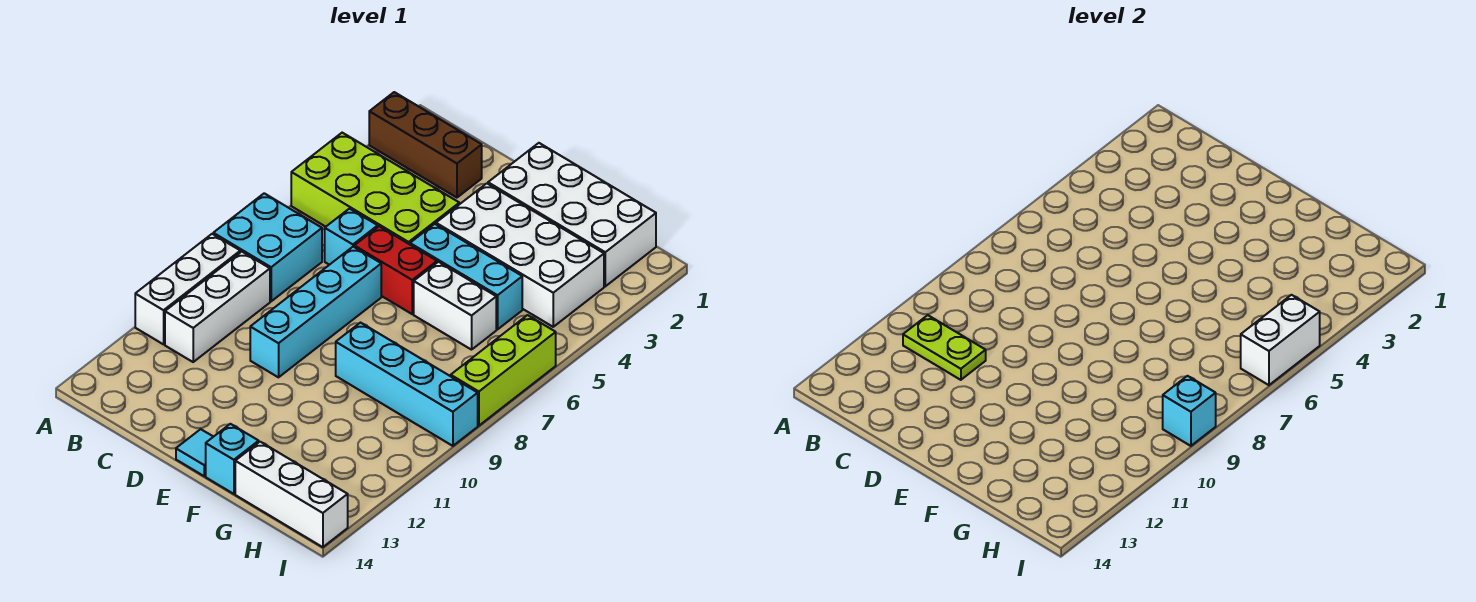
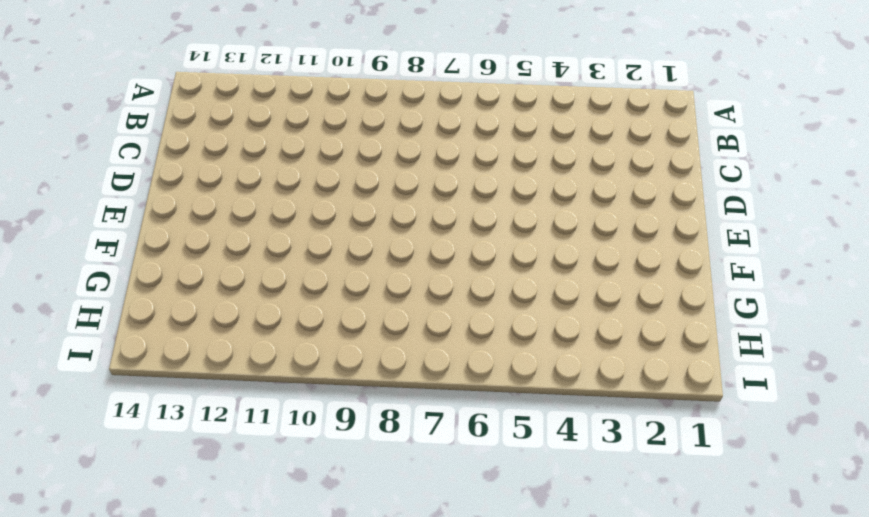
none -> brown brick A2:C2 level 1
none -> lime brick A4:D5 level 1
none -> cyan brick A7:B8 level 1

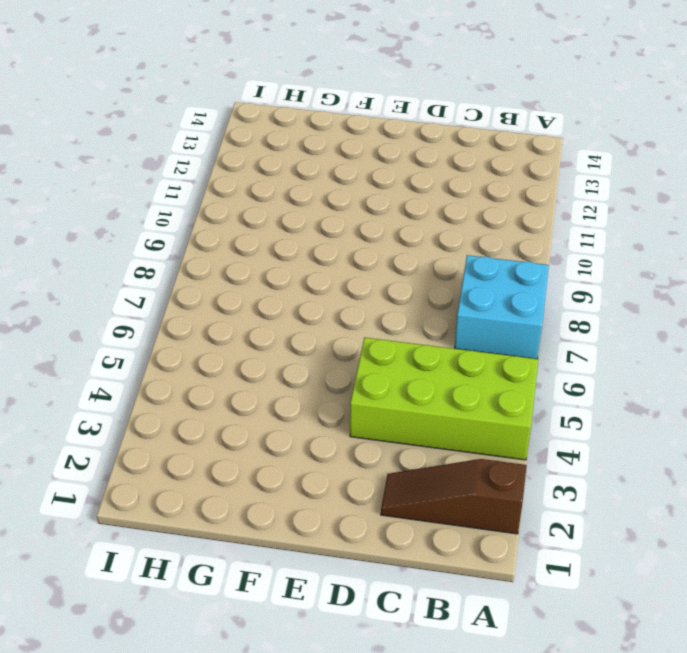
brown slope A2:C2 level 1 top A -> brown brick A2:C2 level 1
none -> white brick A9:A11 level 1
none -> white brick B9:B11 level 1
none -> cyan brick C6 level 1

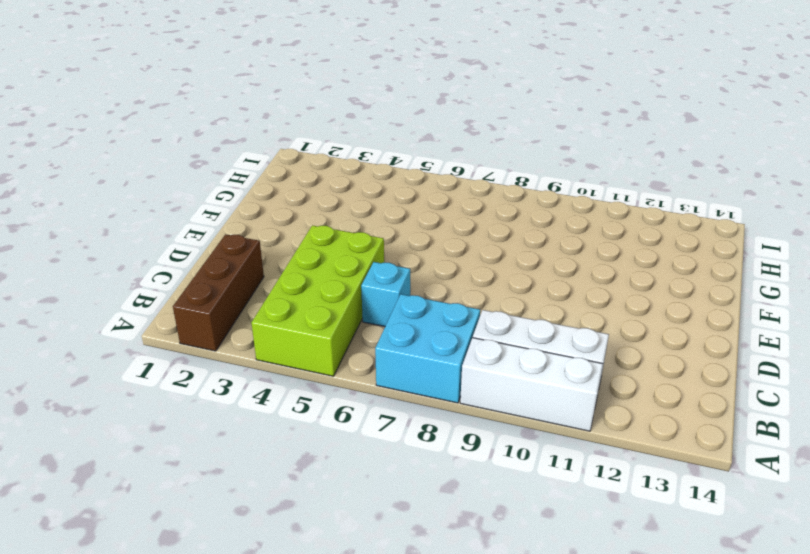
none -> red brick D6:E6 level 1
none -> cyan brick D7:D10 level 1
none -> white brick E1:H2 level 1

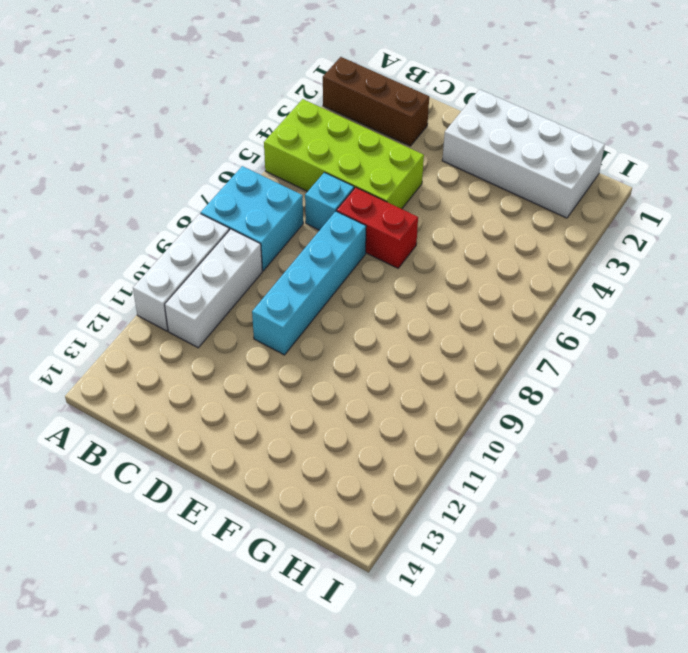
none -> white brick E3:H4 level 1
none -> cyan brick E5:G5 level 1
none -> cyan tile E14 level 1

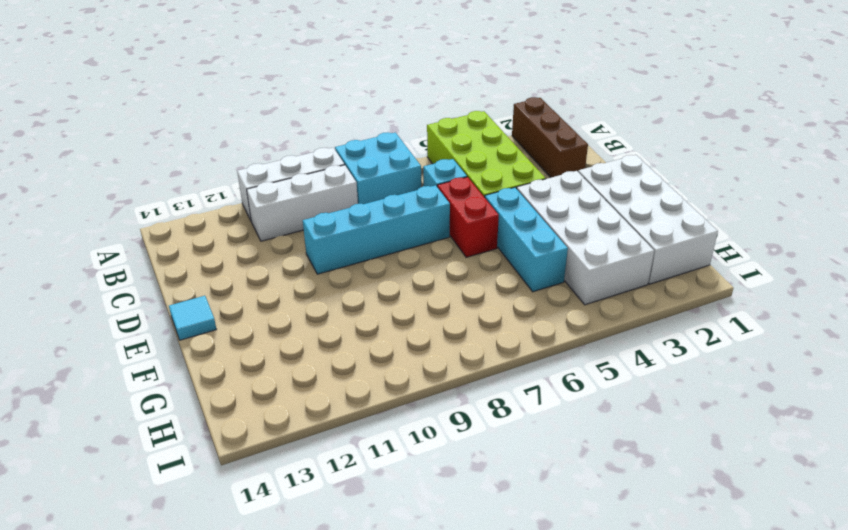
none -> white brick F6:G6 level 1
none -> cyan brick F9:I9 level 1
none -> cyan brick F14 level 1

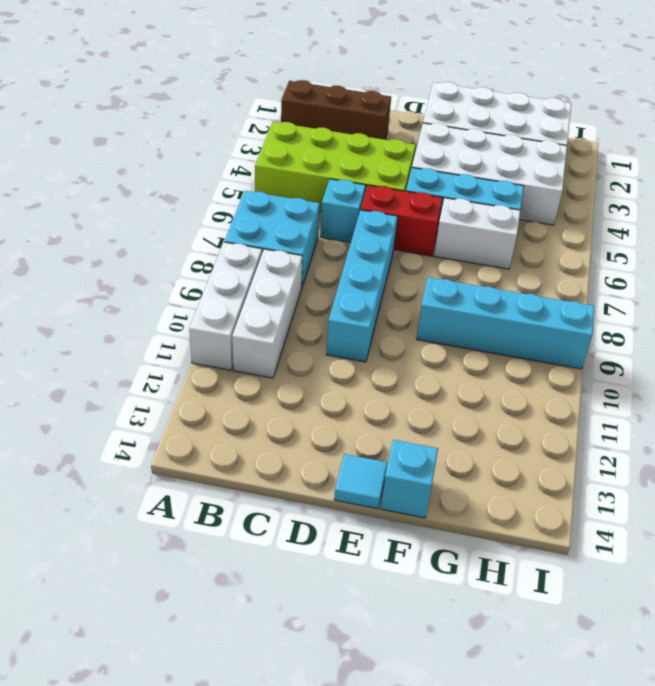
none -> white brick G14:I14 level 1
none -> lime brick I6:I8 level 1
none -> lime plate B11:C11 level 2

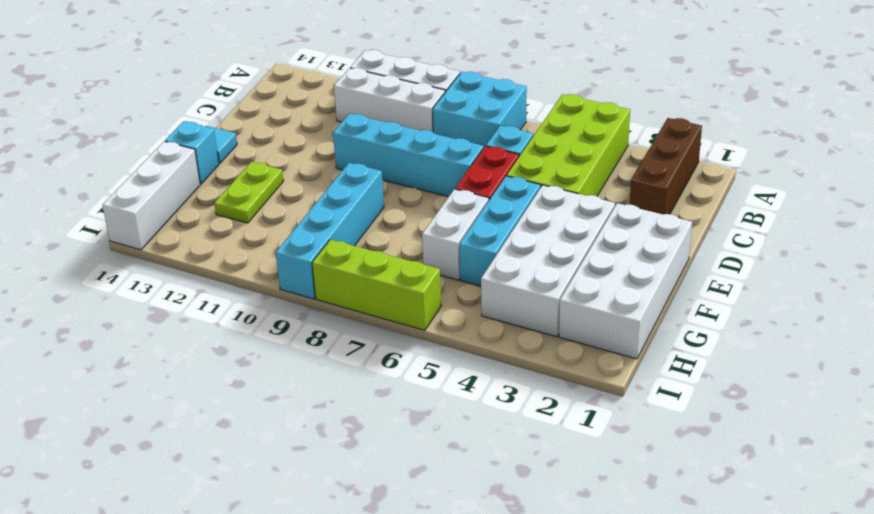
lime plate F12:G12 level 1 -> lime plate B11:C11 level 2
none -> white brick I5:I6 level 2
none -> cyan brick I9 level 2

